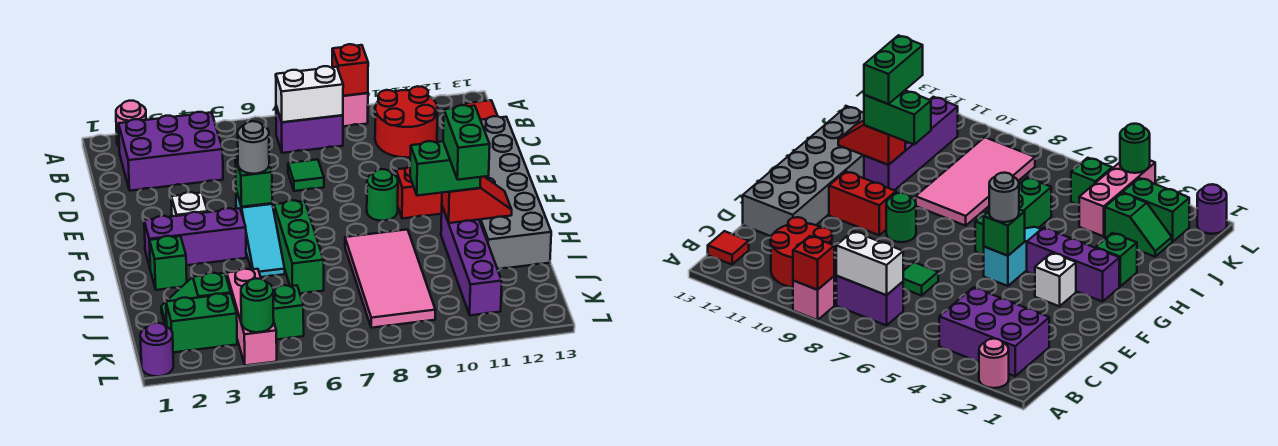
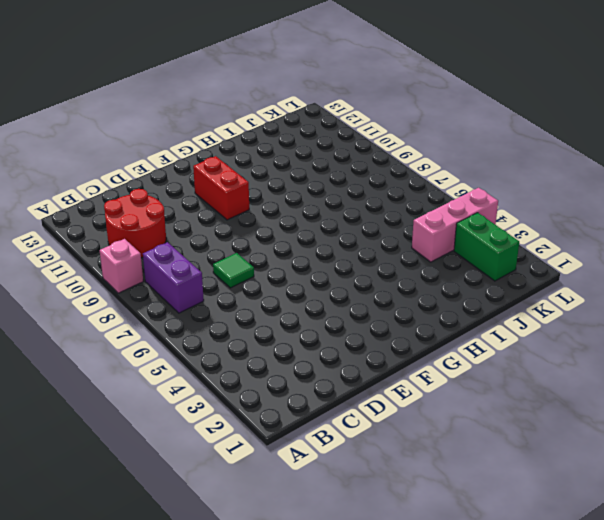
none -> pink round brick A2 level 1
none -> purple brick B2:C4 level 1
none -> red tile B13 level 1
none -> grey brick D12:I13 level 1

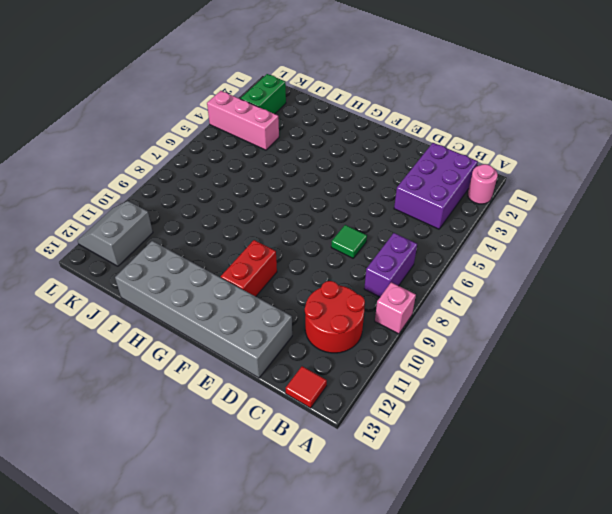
grey slope K11:L12 level 1 top K -> purple brick H11:K11 level 1
none -> white brick F3 level 1
none -> cyan slope F5:H5 level 1 top F
none -> green round brick F9 level 1
none -> purple brick G2:G4 level 1

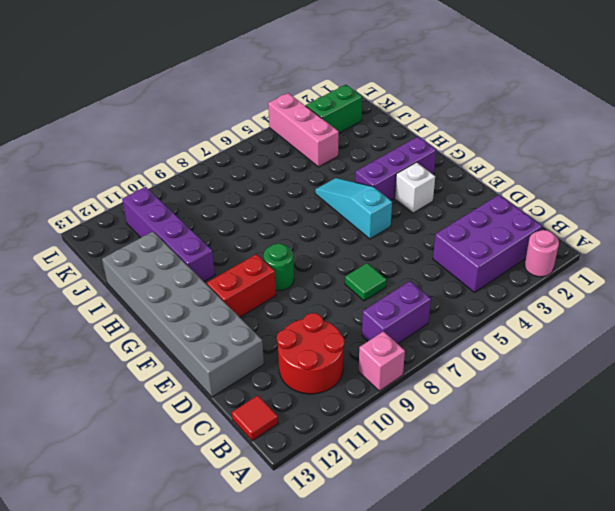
none -> green brick G6:I6 level 1
none -> green brick H2 level 1
none -> pink tile H8:K9 level 1
none -> green slope J2:J3 level 1 top 3

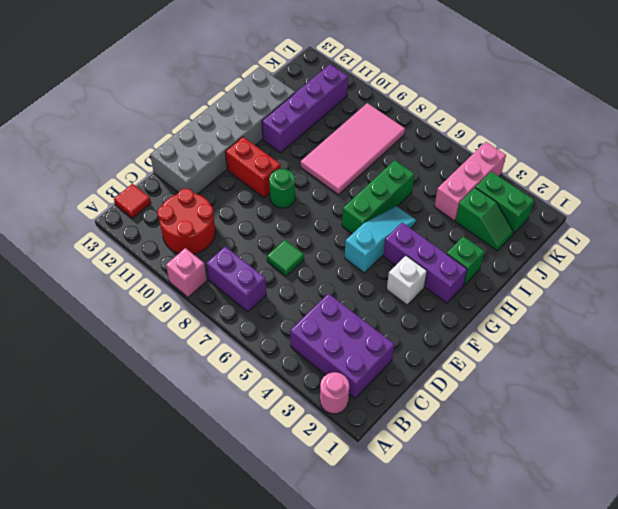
none -> green brick K5 level 1
none -> purple round brick L1 level 1
none -> red brick A9 level 2
none -> white brick B7:B8 level 2

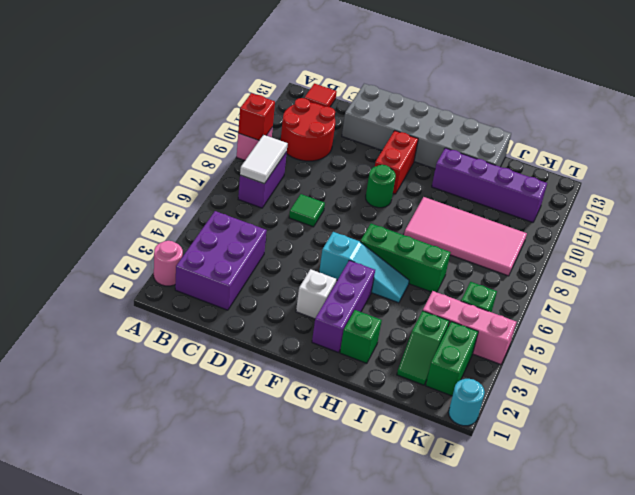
white tile B7:B8 level 2 -> white brick B7:B8 level 2
cyan round brick L1 level 1 -> purple round brick L1 level 1
none -> green brick F5 level 2
none -> red slope H11:H12 level 2 top 11
none -> green round brick L4 level 2
none -> grey round brick F5 level 3

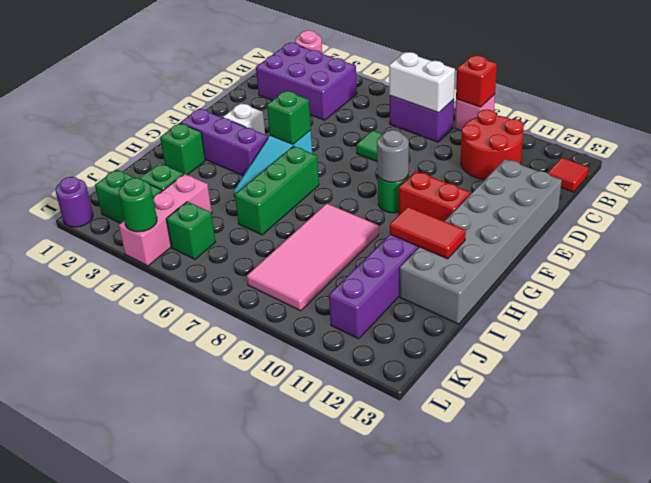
grey round brick F9 level 2 -> grey round brick F5 level 3
red tile H11:H12 level 2 -> red slope H11:H12 level 2 top 11
none -> green brick H10:H11 level 3
none -> green brick H11:I11 level 4

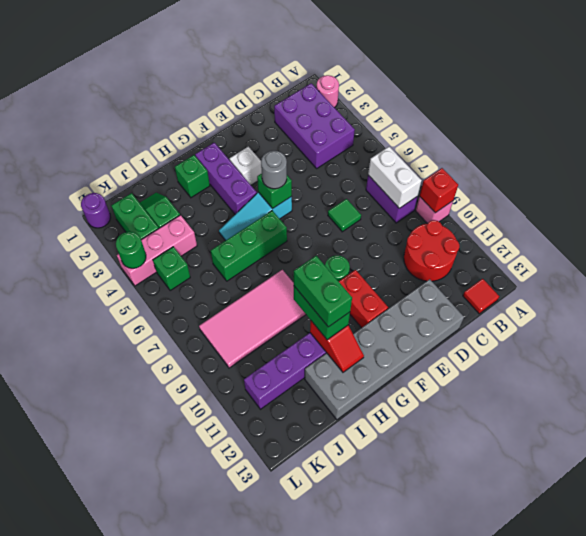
green brick H10:H11 level 4 -> green brick H11:I11 level 4

